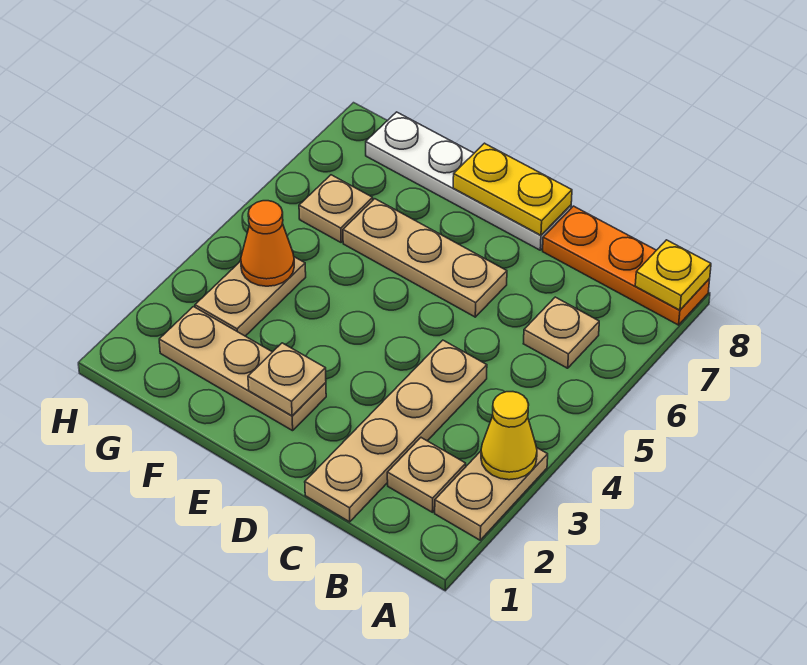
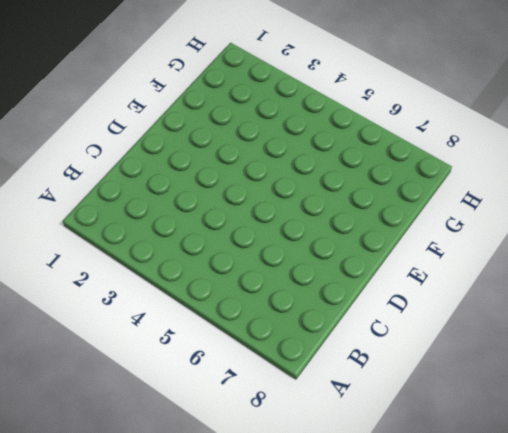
none -> tan plate A2:A3 level 1
none -> orange plate A8:C8 level 1
none -> tan plate B2 level 1

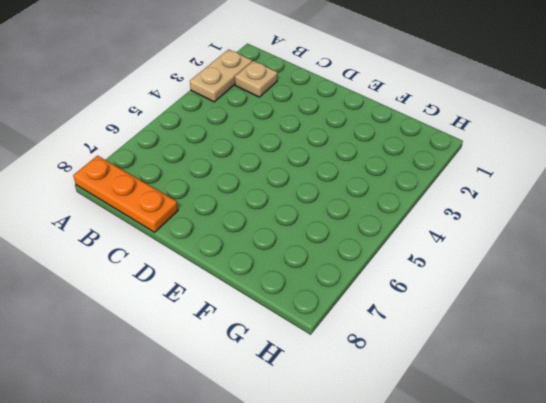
none -> tan plate B6 level 1
none -> tan plate C1:C4 level 1
none -> tan plate D6:F6 level 1

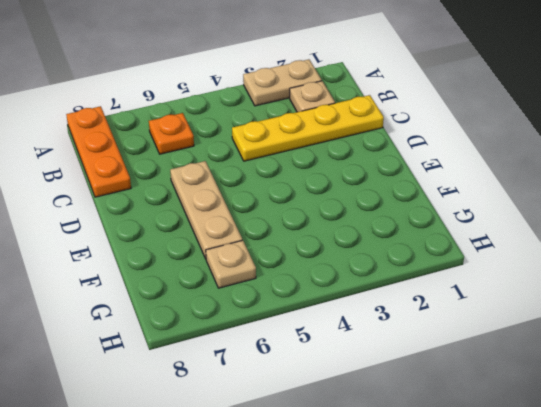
orange plate B6 level 1 -> tan plate B6 level 1
yellow plate C1:C4 level 1 -> tan plate C1:C4 level 1
none -> white plate D8:G8 level 1
none -> tan plate E2:G2 level 1
none -> tan plate G3:G4 level 1

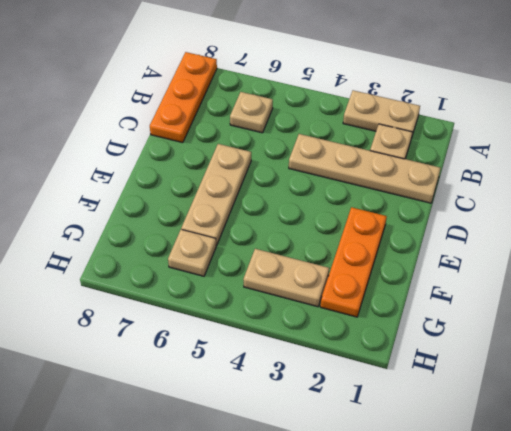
orange plate E2:G2 level 1 -> tan plate E2:G2 level 1
none -> white plate D8:G8 level 1
none -> yellow cone A3 level 2
none -> yellow plate A8 level 2

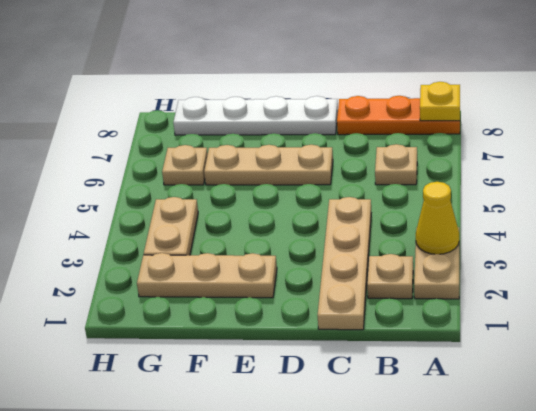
none -> yellow plate D8:E8 level 2
none -> tan plate E2 level 2
none -> orange cone G4 level 2

